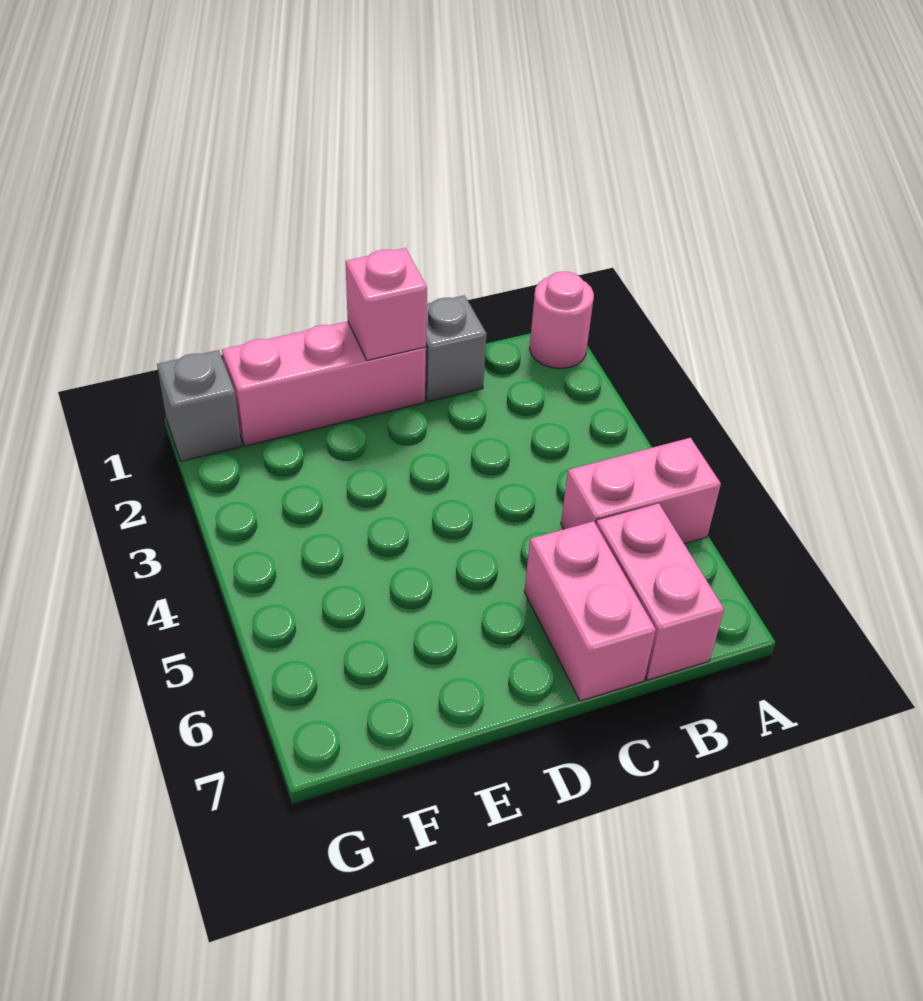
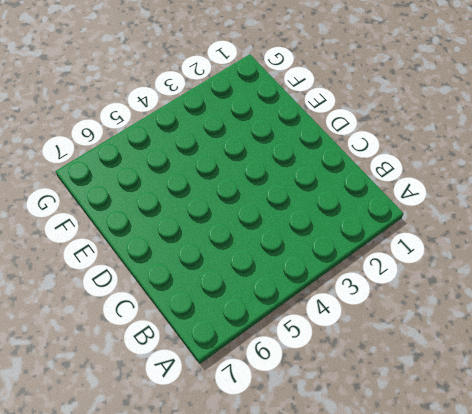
none -> pink round brick A1 level 1
none -> pink brick A5:B5 level 1

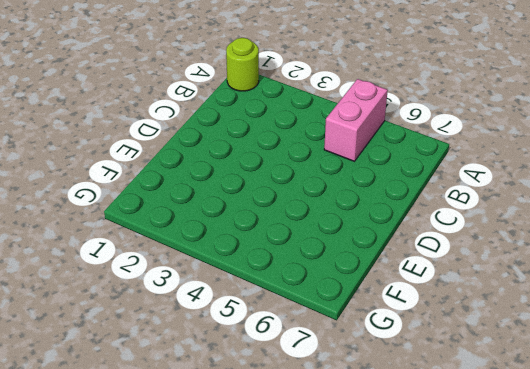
lime round brick A1 level 1 -> pink round brick A1 level 1
none -> pink brick B6:B7 level 1
none -> grey brick C1 level 1

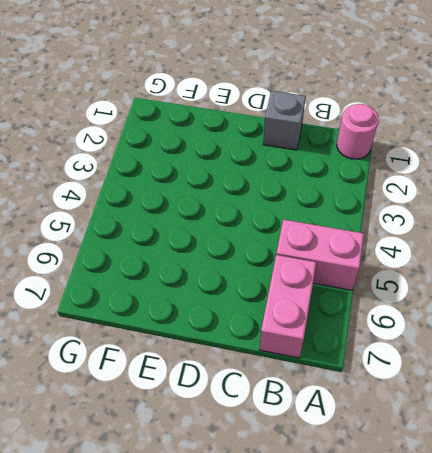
none -> pink brick C6:C7 level 1
none -> pink brick D1:F1 level 1

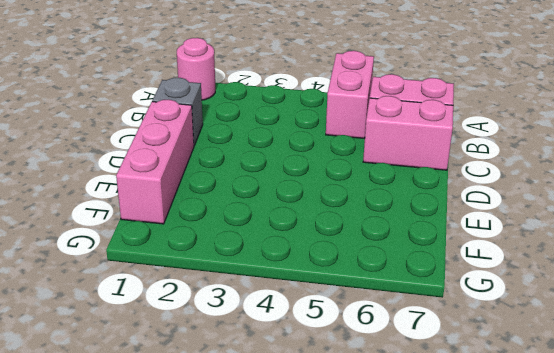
none -> grey brick G1 level 1
none -> pink brick D1 level 2

